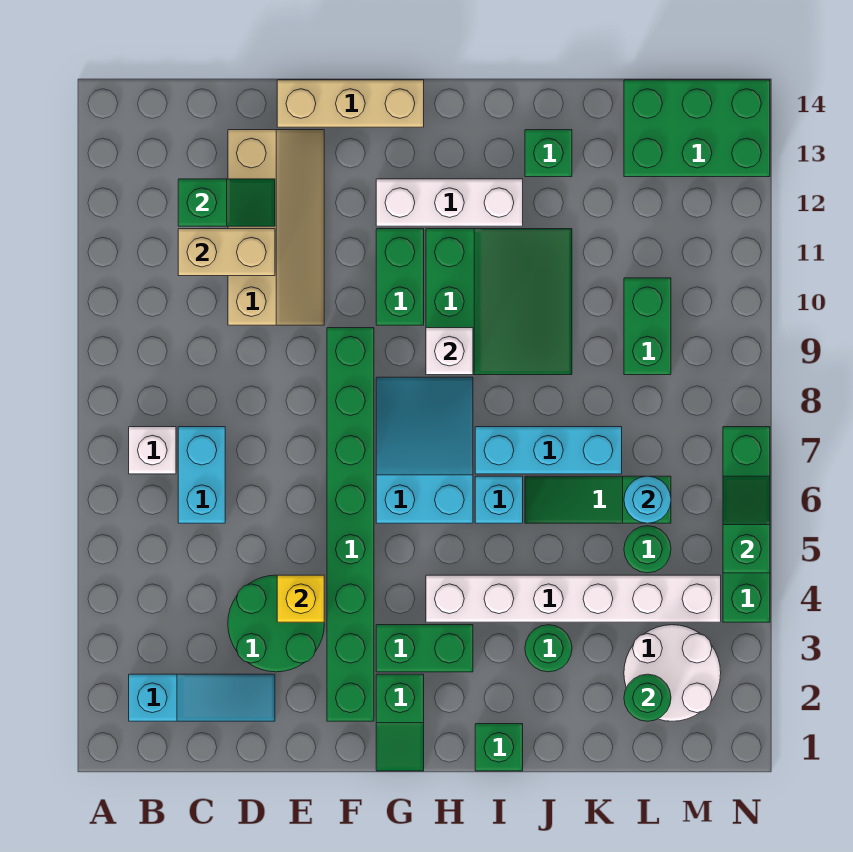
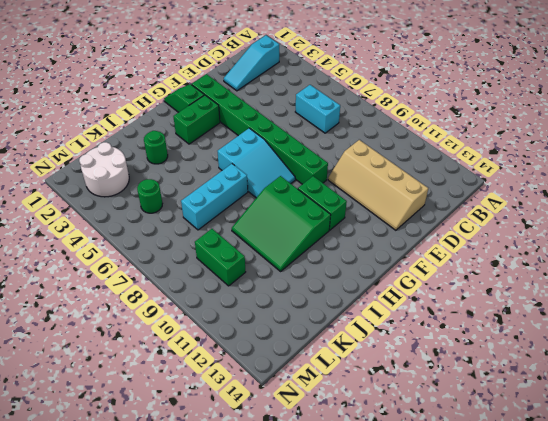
none -> white brick B7 level 1
none -> green round brick D3:E4 level 1
none -> tan brick E14:G14 level 1
none -> white brick G12:I12 level 1

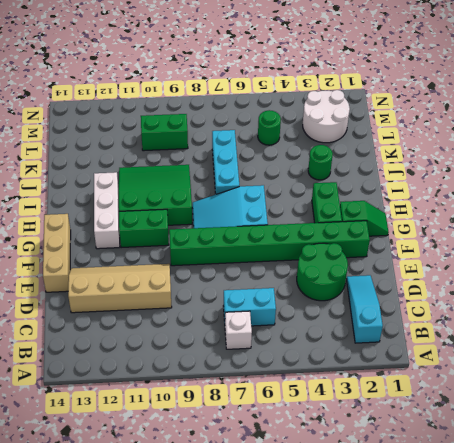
none -> white brick H4:M4 level 1
none -> green brick I1 level 1
none -> cyan brick I6 level 1
none -> green slope J6:L6 level 1 top L

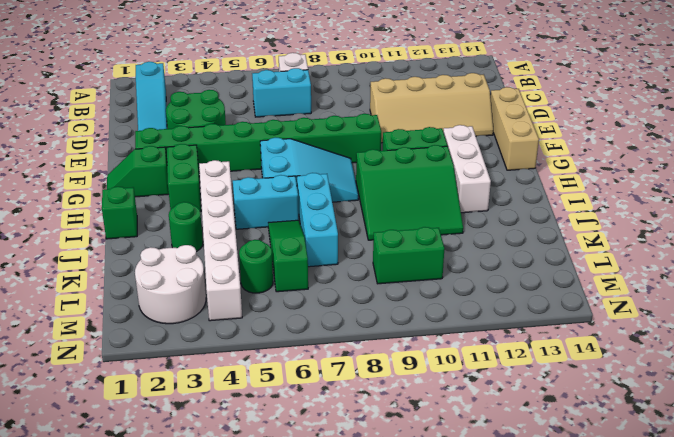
cyan brick I5:I6 level 1 -> cyan brick I6 level 1
none -> green brick J13 level 1
none -> green brick L13:N14 level 1
none -> green brick N4:N7 level 1
none -> tan brick C11:D11 level 2

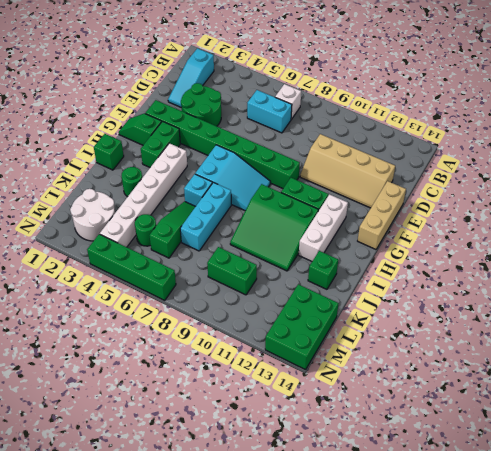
none -> tan brick C11:D11 level 2
none -> green slope C12:D12 level 2 top C
none -> yellow brick E4 level 2
none -> white brick H9 level 2

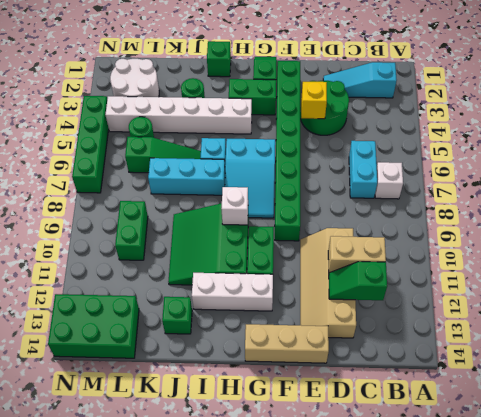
none -> green round brick L2 level 2
none -> cyan round brick L6 level 2
none -> green slope N5:N6 level 2 top 5

